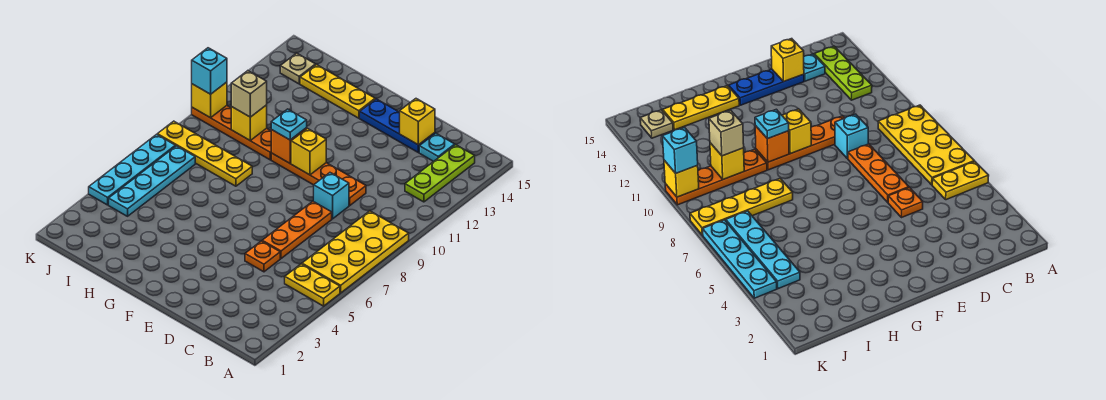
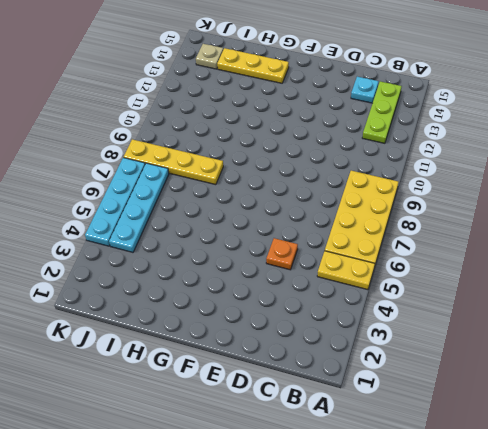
none -> orange plate D6:D8 level 1
none -> cyan brick D9 level 1
none -> orange plate D10:G10 level 1

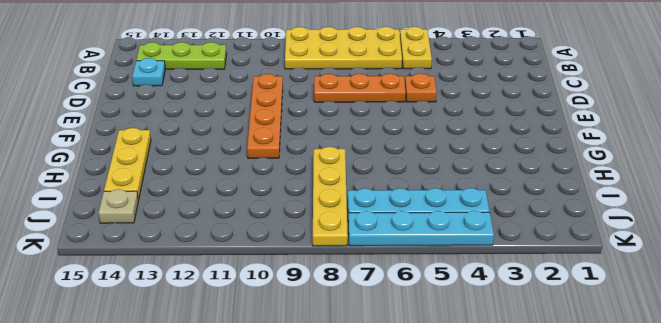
none -> cyan brick D9 level 1
none -> blue plate D14:F14 level 1
none -> orange plate H10:K10 level 1

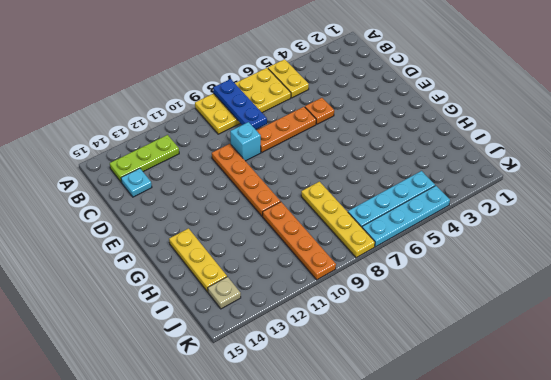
blue plate A8:C8 level 2 -> blue plate D14:F14 level 1
none -> yellow brick D14 level 2
none -> yellow brick F10 level 2
none -> orange brick G10 level 2

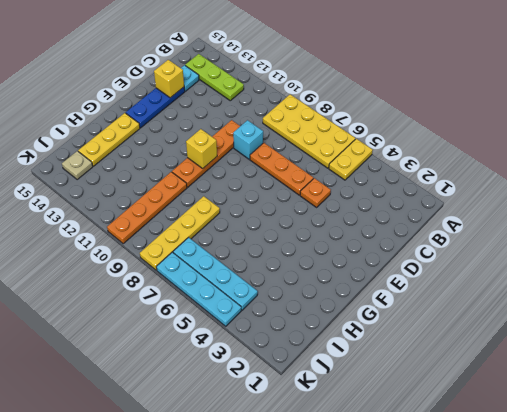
none -> orange brick G10 level 2
none -> yellow brick I10 level 2
none -> yellow brick K10 level 2

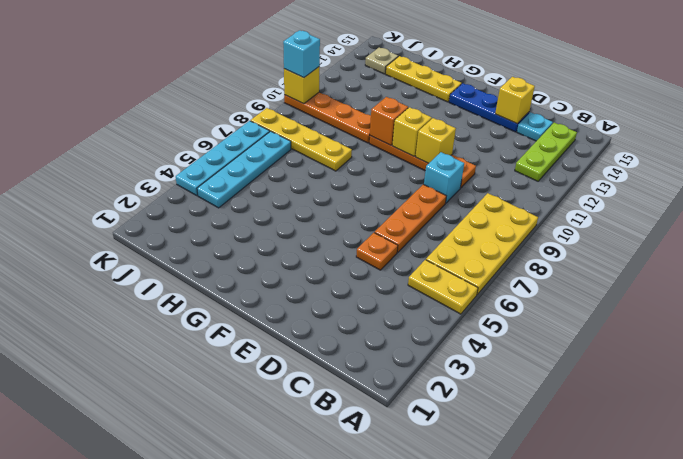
yellow brick E10 level 2 -> yellow brick I10 level 2
none -> cyan plate G10 level 3
none -> tan brick I10 level 3

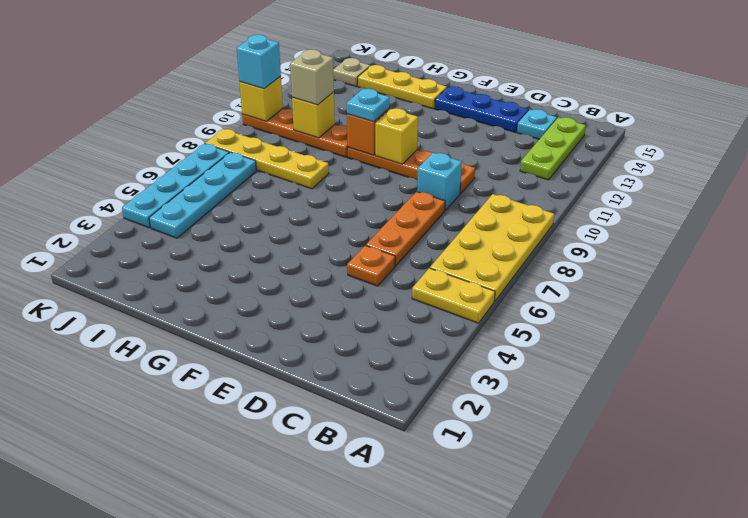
none -> yellow brick D14 level 2

